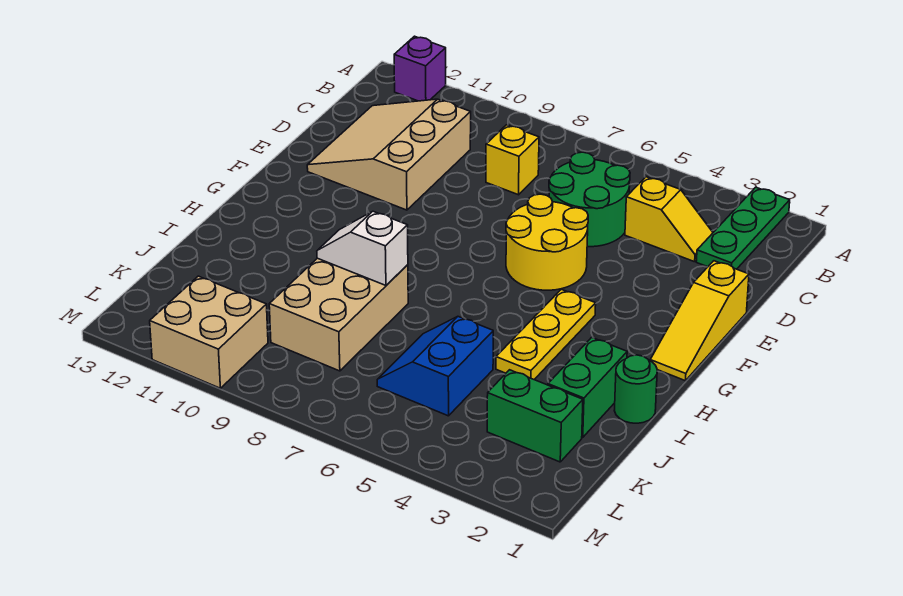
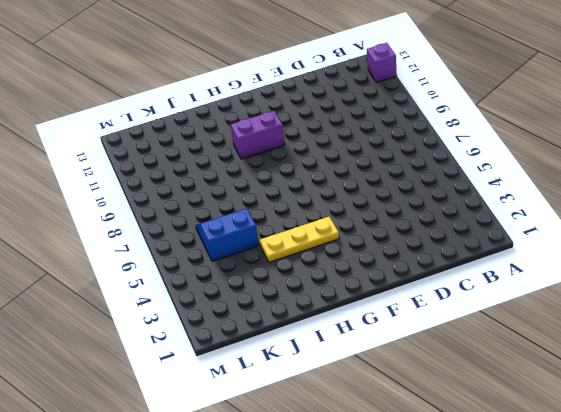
purple brick G10:H10 level 1 -> none
none -> green plate A2:C2 level 1
none -> yellow slope C3:C4 level 1 top 4
none -> green round brick C5:D6 level 1

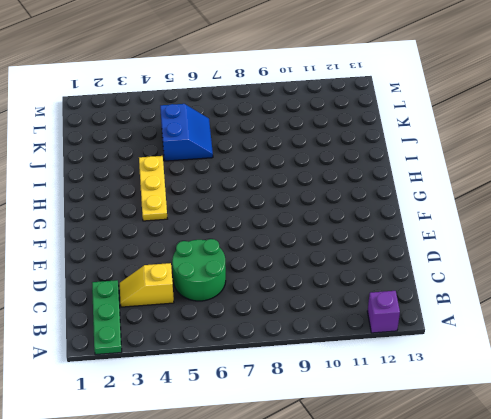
none -> yellow brick C8 level 1
none -> tan slope C10:E12 level 1 top 10
none -> yellow slope E1:G1 level 1 top E

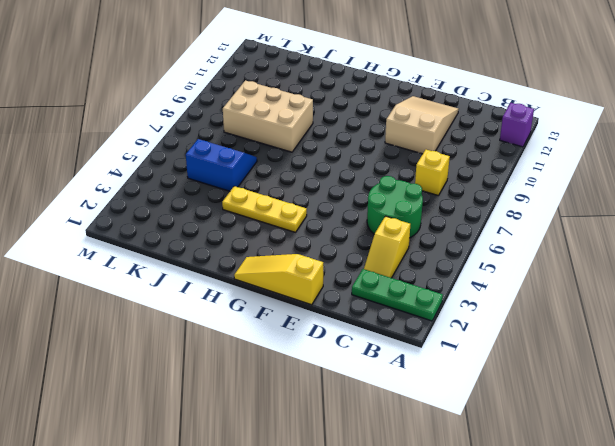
tan slope D10:E12 level 1 top 10 -> tan slope C10:E12 level 1 top 10
none -> yellow round brick E5:F6 level 1
none -> green round brick I1 level 1
none -> green brick I2:J2 level 1

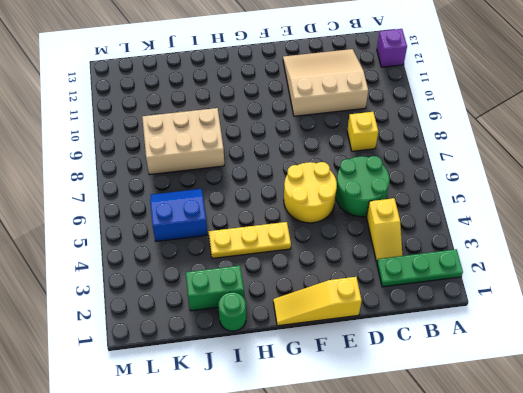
none -> green brick K2:K3 level 1
none -> tan brick L10:M11 level 1
none -> white slope I8:I9 level 2 top 8

